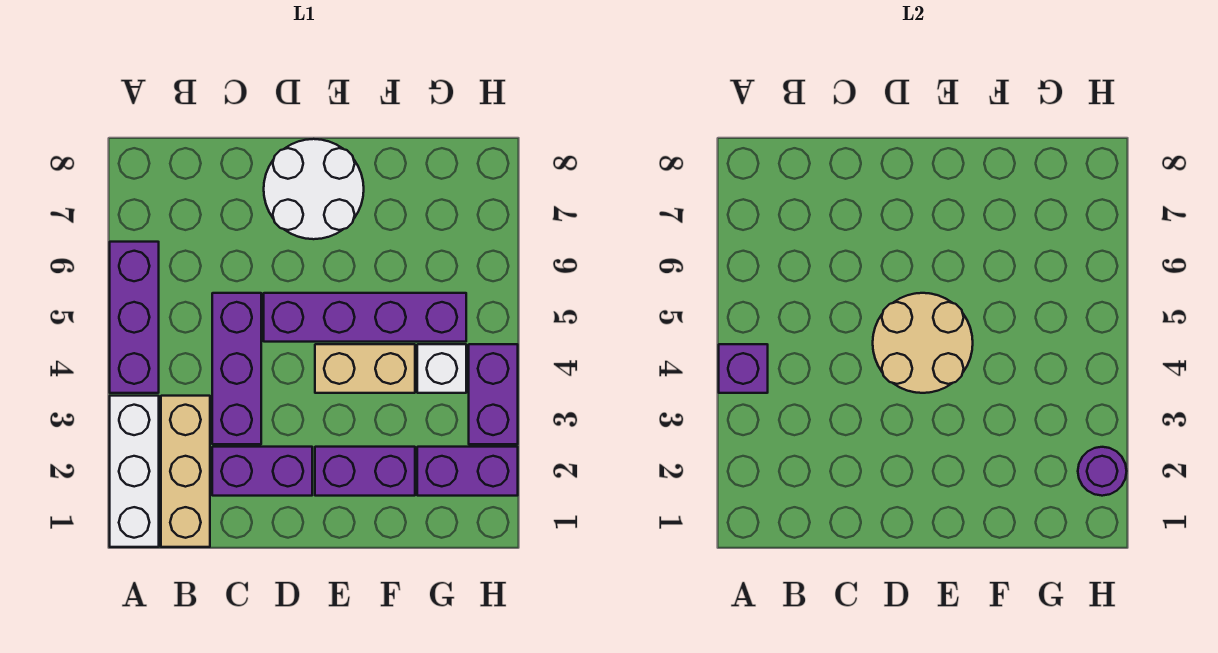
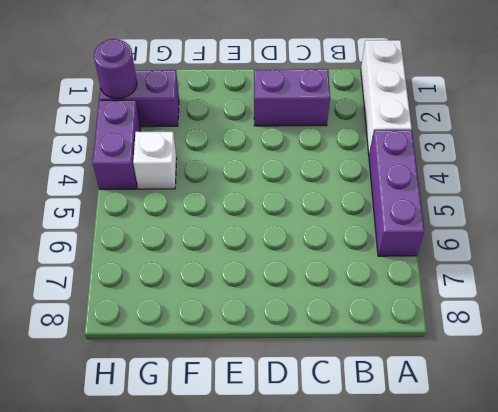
none -> tan brick B1:B3 level 1
none -> purple brick C3:C5 level 1
none -> purple brick D5:G5 level 1

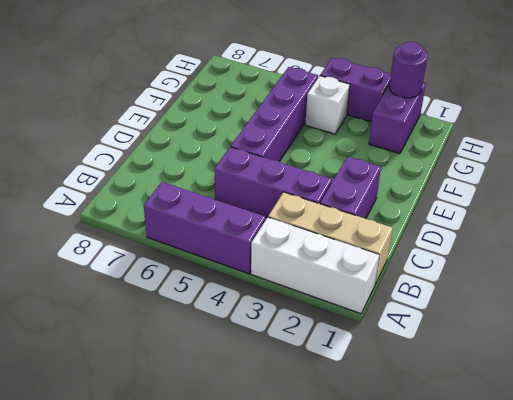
none -> white round brick D7:E8 level 1
none -> purple brick E2:F2 level 1
none -> tan brick E4:F4 level 1

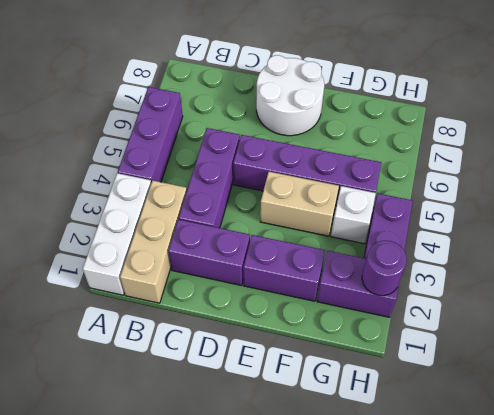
none -> purple brick A4 level 2
none -> tan round brick D4:E5 level 2

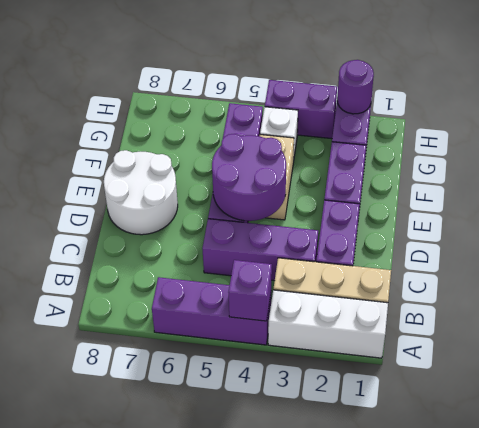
purple round brick D4:E5 level 2 -> tan round brick D4:E5 level 2

